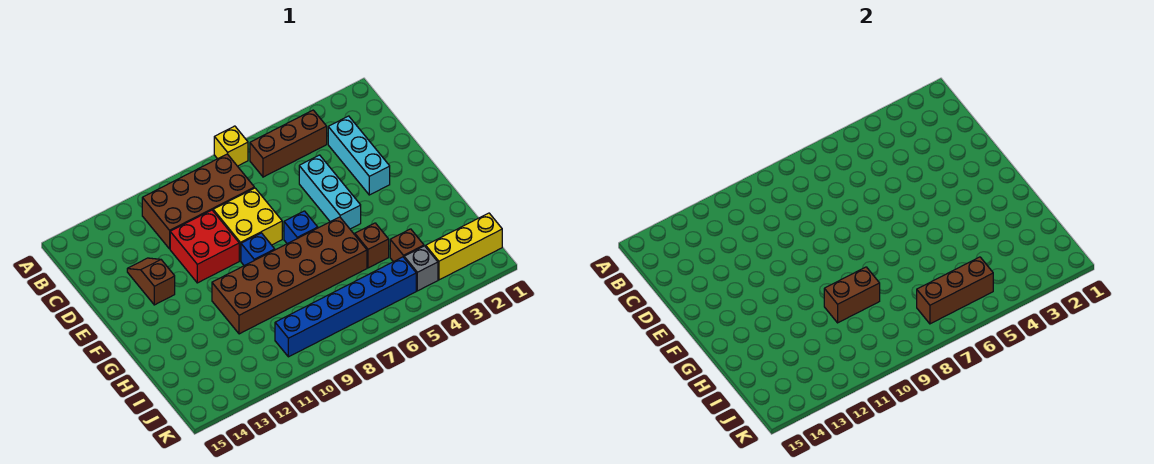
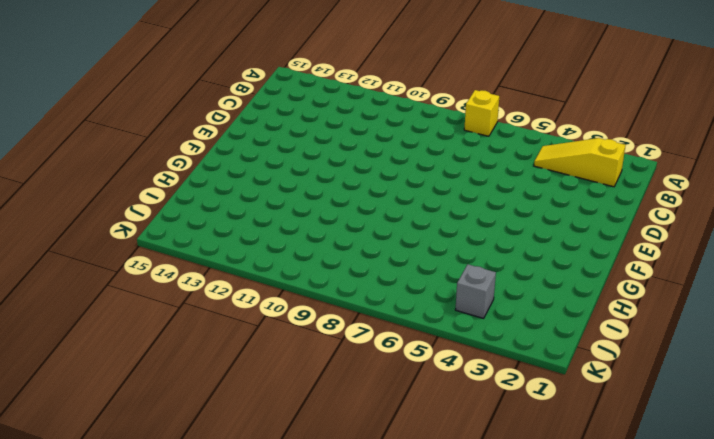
yellow slope B2:B4 level 1 top 2 -> brown brick B4:B6 level 1
none -> brown brick B8:C11 level 1
none -> cyan brick C3:E3 level 1
none -> cyan brick D5:F5 level 1

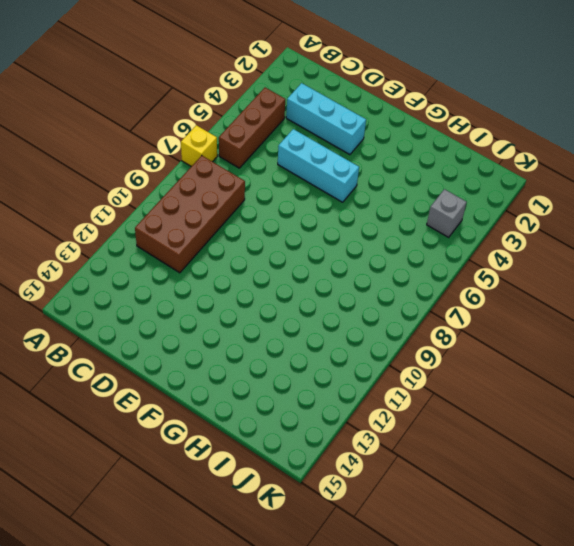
none -> yellow brick D8:E9 level 1
none -> red brick D10:E11 level 1
none -> brown slope D13:E13 level 1 top E

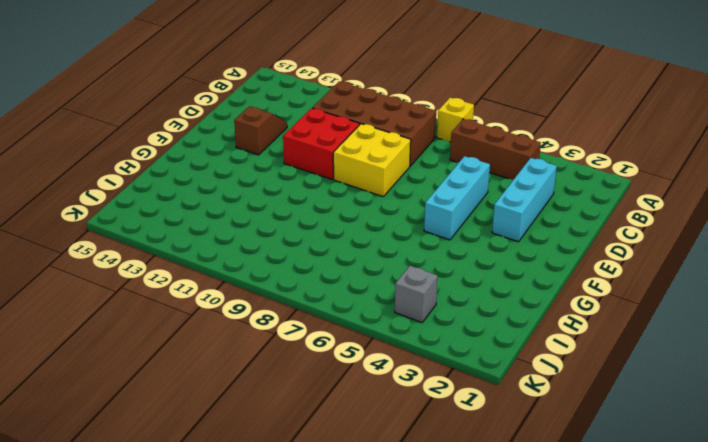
none -> blue brick F7 level 1
none -> blue brick F9 level 1
none -> brown brick G6:H11 level 1

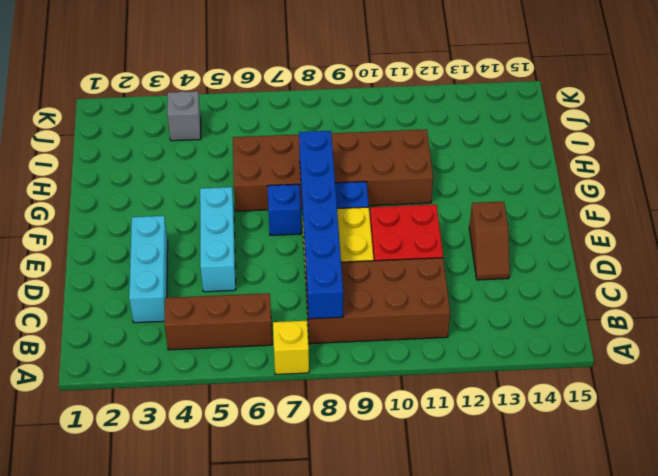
blue brick B8:G8 level 2 -> blue brick J5:J10 level 1
none -> brown brick H5 level 1
none -> brown brick I4 level 1
none -> yellow brick J1:J3 level 1

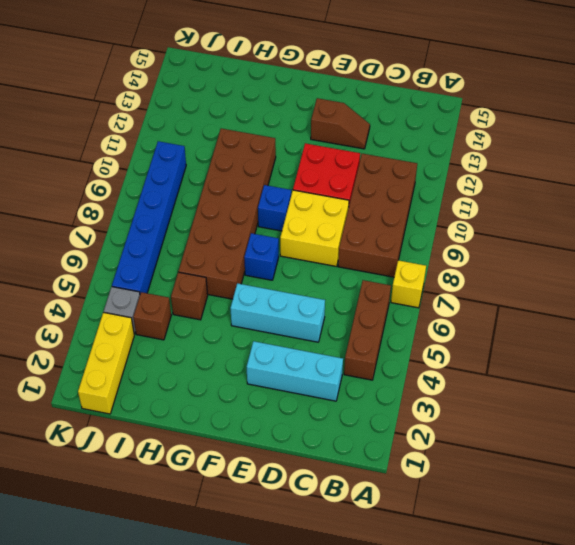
none -> brown brick H9:H10 level 2
none -> brown brick J5:J7 level 2

